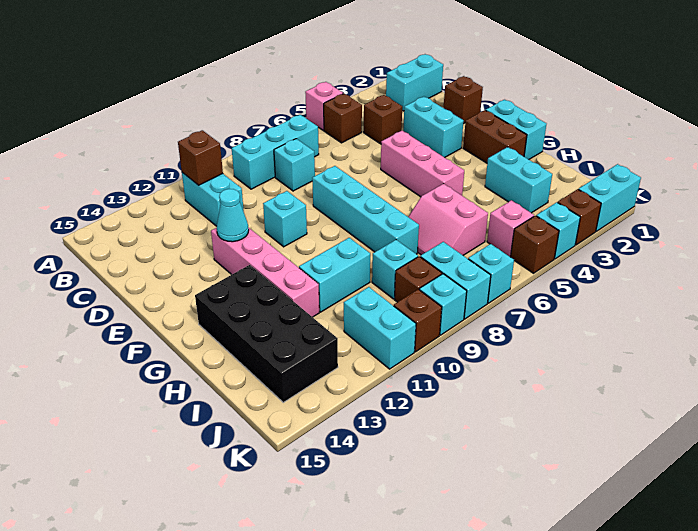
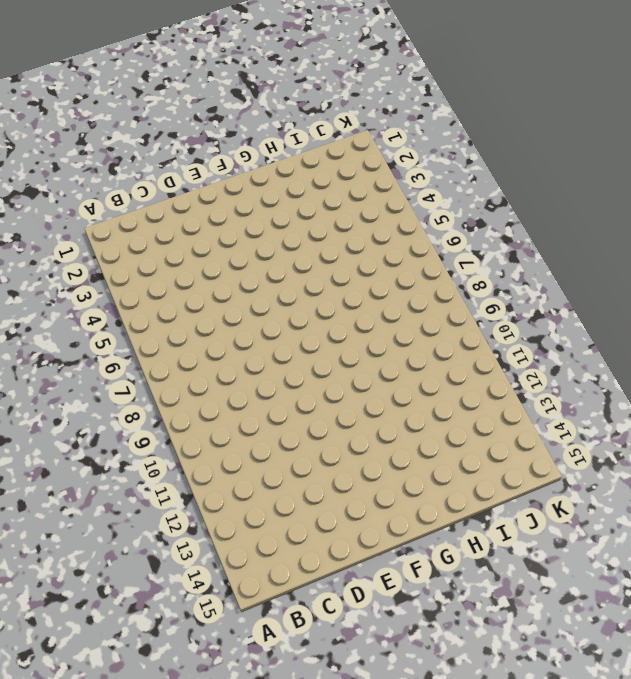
none -> pink brick A5 level 1
none -> cyan brick B1:B2 level 1
none -> brown brick B5 level 1
none -> cyan brick B7:B9 level 1

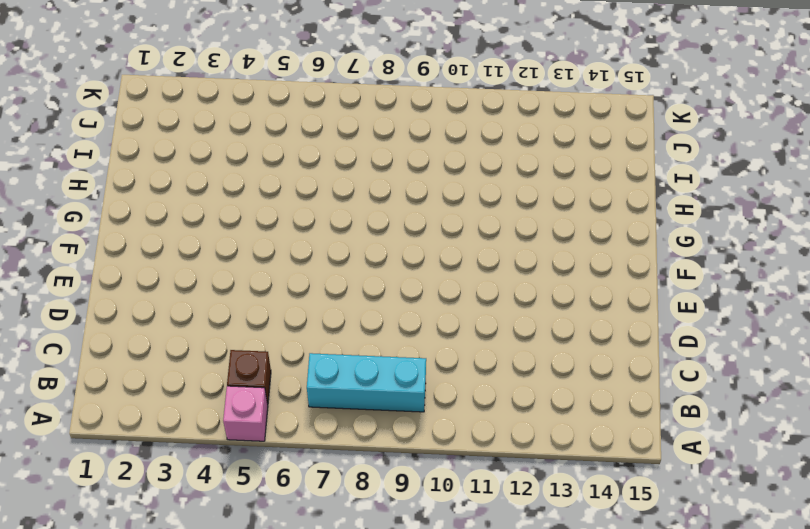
none -> cyan brick B1:B2 level 1
none -> cyan brick B11:C11 level 1
none -> brown brick C4 level 1
none -> cyan brick C8 level 1

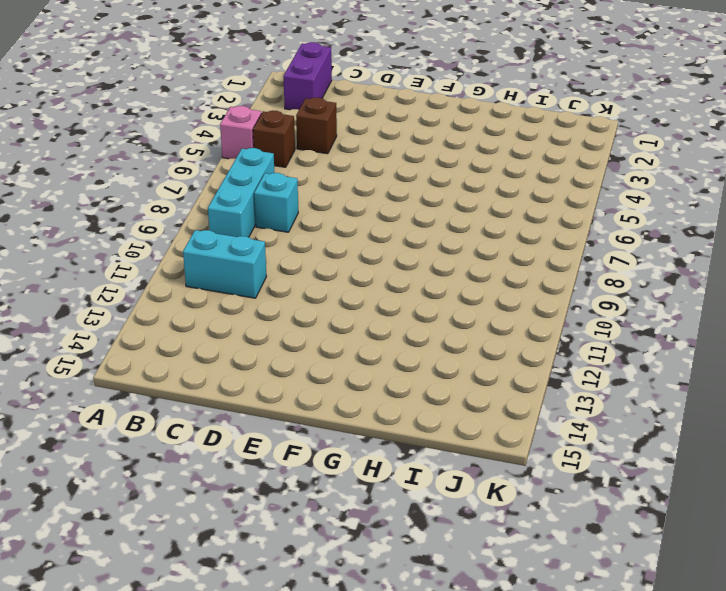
purple brick B1:B2 level 1 -> cyan brick B1:B2 level 1
none -> brown brick D1 level 1
none -> cyan brick D3:E3 level 1
none -> pink brick E5:G5 level 1
none -> cyan brick E8:H8 level 1

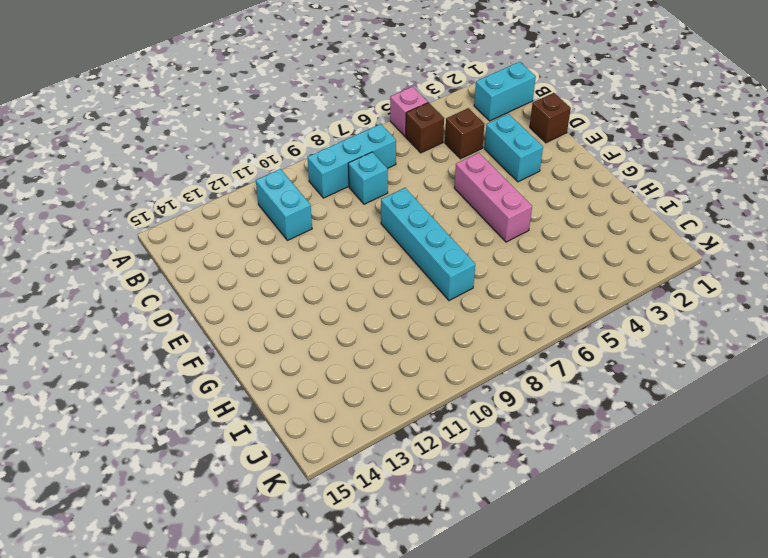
none -> cyan brick E10 level 1
none -> pink brick E12:H12 level 1
none -> cyan brick F1:G1 level 1
none -> brown brick F2:G2 level 1

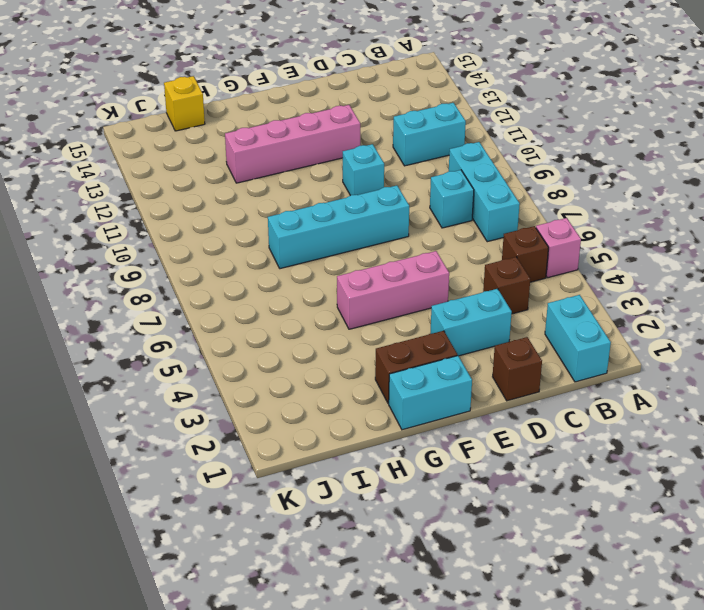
yellow brick I15 level 1 -> none
none -> black brick G13:J14 level 1
none -> cyan brick H3:I3 level 1
none -> pink slope H6:I7 level 1 top 6
none -> cyan brick H10:H11 level 1

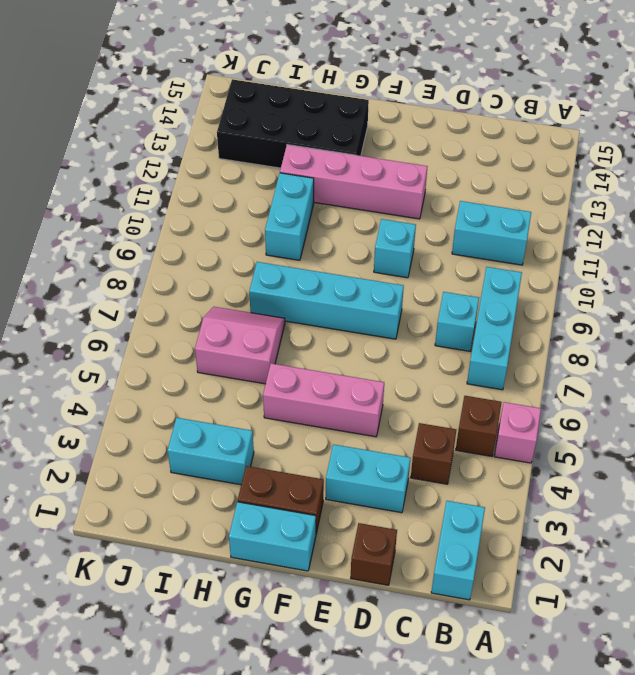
none -> cyan brick I9 level 1
none -> pink brick J5 level 1
none -> cyan brick J8:K8 level 1
none -> brown brick J9 level 1

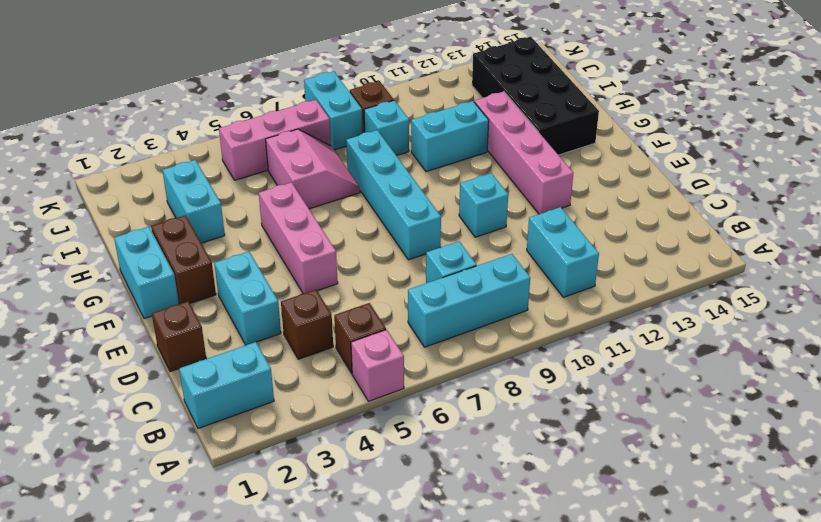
pink brick J5:J7 level 1 -> pink brick J5 level 1
none -> cyan brick J11:K11 level 1
none -> cyan brick K1:K2 level 1
none -> brown brick K3 level 1
none -> cyan brick K4 level 1

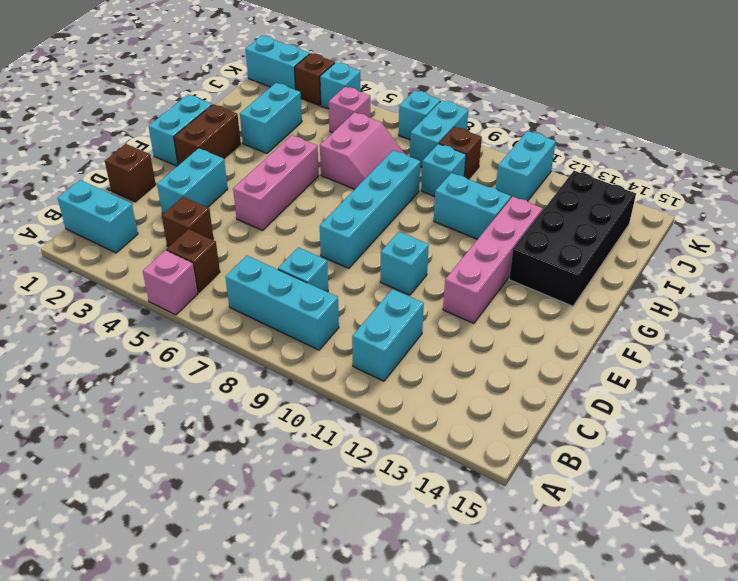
none -> brown brick K5 level 1
none -> cyan brick K9 level 1
none -> brown brick K10 level 1
none -> brown brick B11 level 2

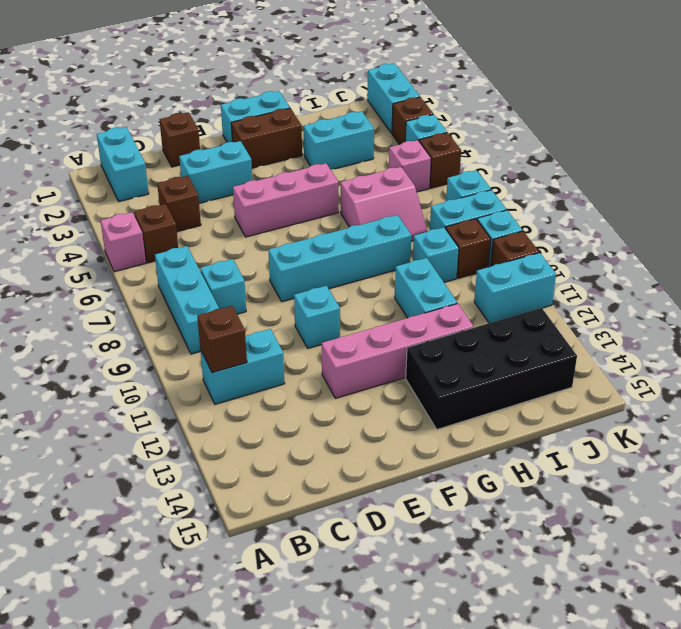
none -> cyan cone E12 level 2

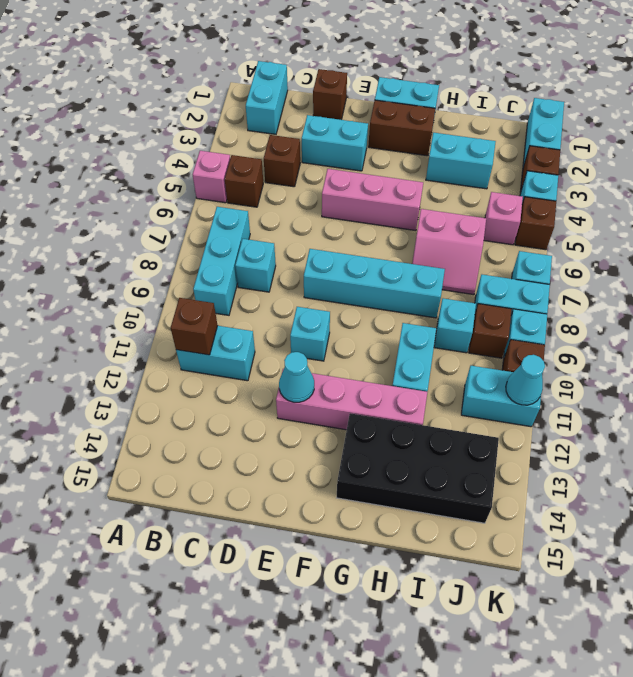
cyan cone K11 level 2 -> none

